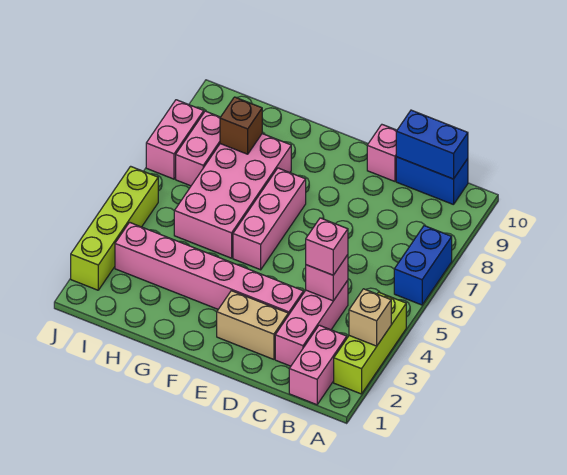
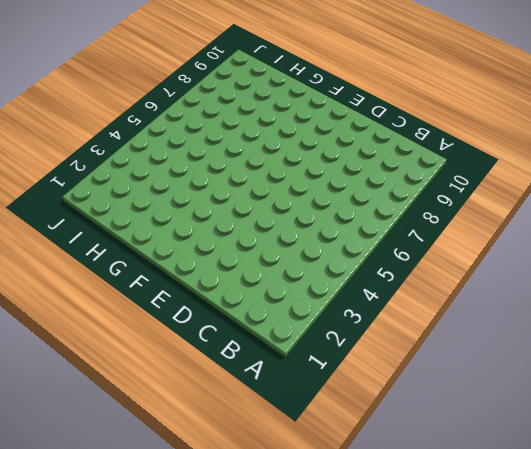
none -> lime brick A2:A4 level 1
none -> blue brick A6:A7 level 1
none -> pink brick B1:B2 level 1

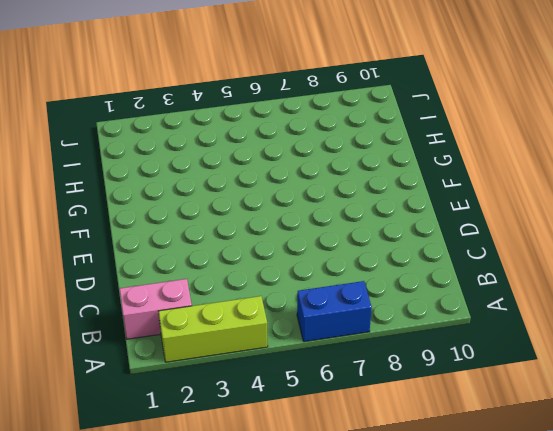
none -> blue brick B10:C10 level 1
none -> pink brick C2:C4 level 1
none -> tan brick D2:E2 level 1

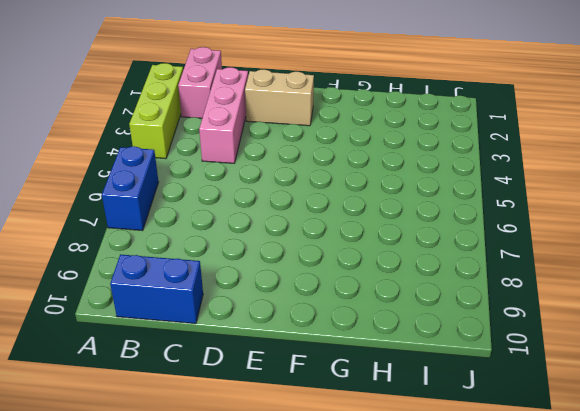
none -> pink brick D3:I3 level 1
none -> pink brick D10 level 1
none -> pink brick F5:F7 level 1

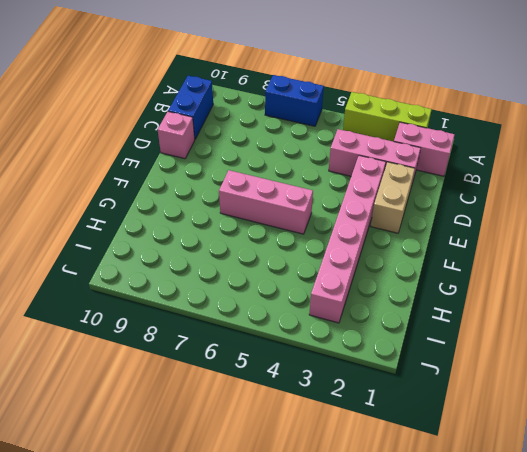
none -> pink brick G5:H8 level 1
none -> pink brick I7:I8 level 1
none -> lime brick J2:J5 level 1

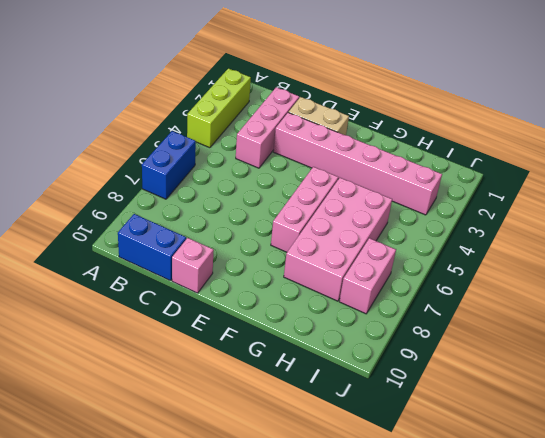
none -> pink brick B1:B2 level 1
none -> lime brick J2:J5 level 1
none -> pink brick J7:J8 level 1

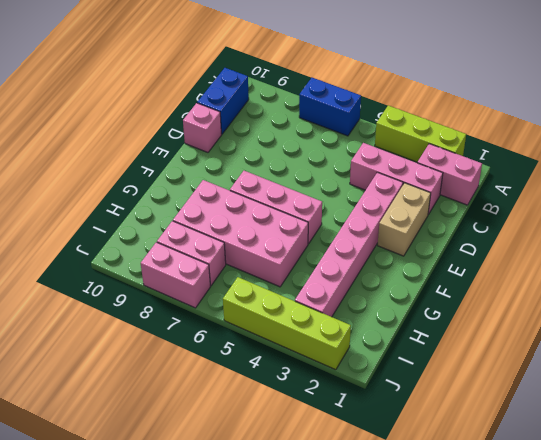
none -> tan brick A3 level 2
none -> blue brick B10:C10 level 2
none -> pink brick C4 level 2

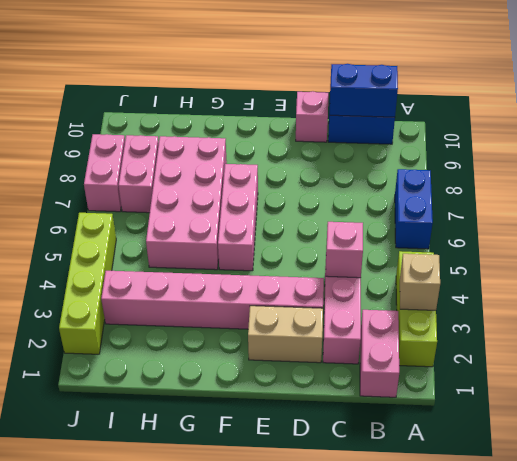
none -> brown brick H8 level 2
none -> pink brick C4 level 3

